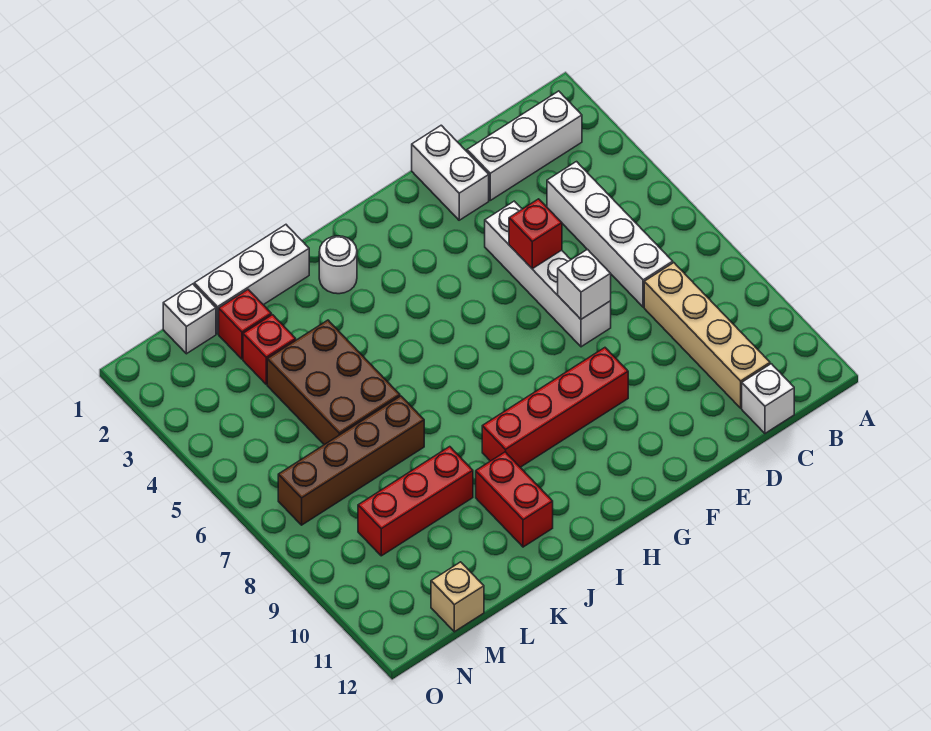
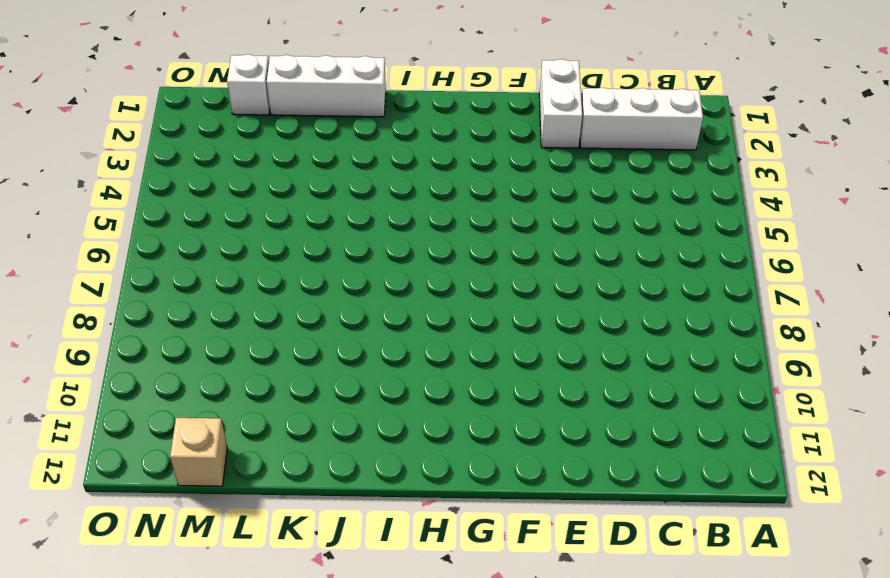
none -> white brick C4:C7 level 1
none -> tan brick C8:C11 level 1
none -> white brick C12 level 1

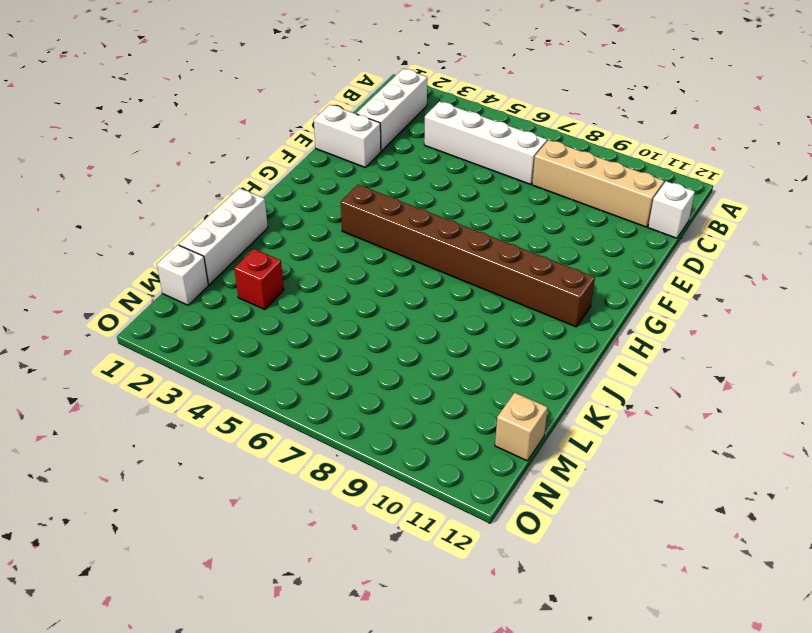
brown brick H4:H11 level 1 -> red brick F9:I9 level 1
none -> white brick E4:E7 level 1
none -> white round brick I2 level 1
none -> red brick J10:J11 level 1

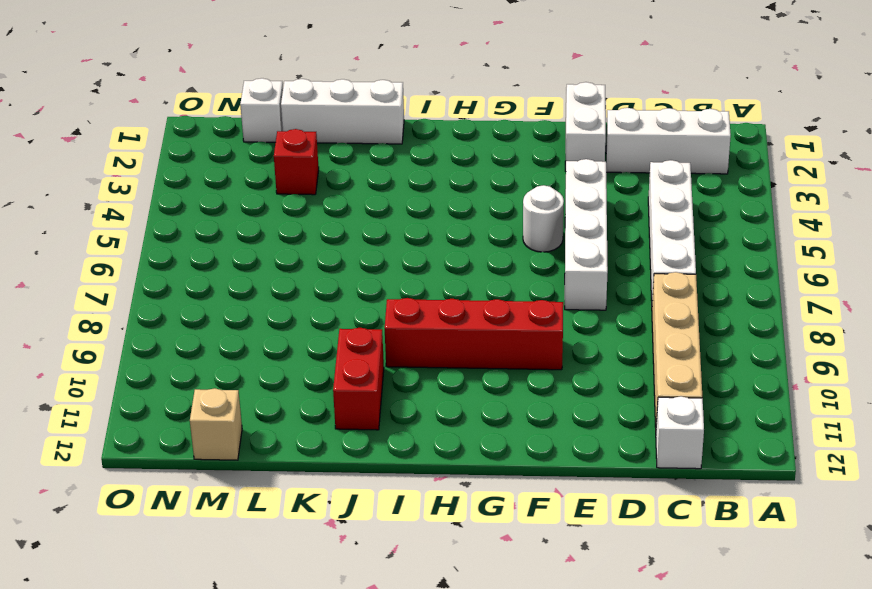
white round brick F5 level 1 -> white round brick I2 level 1
none -> brown brick K4:L6 level 1
none -> brown brick K7:N7 level 1
none -> red brick K9:M9 level 1

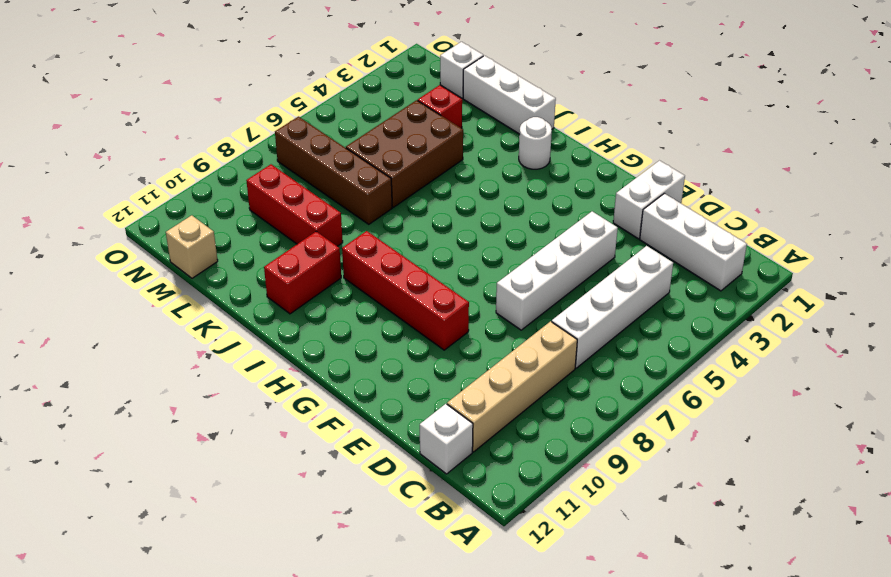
none -> red brick L2 level 1
none -> red brick E5 level 2
none -> white brick E7 level 2

